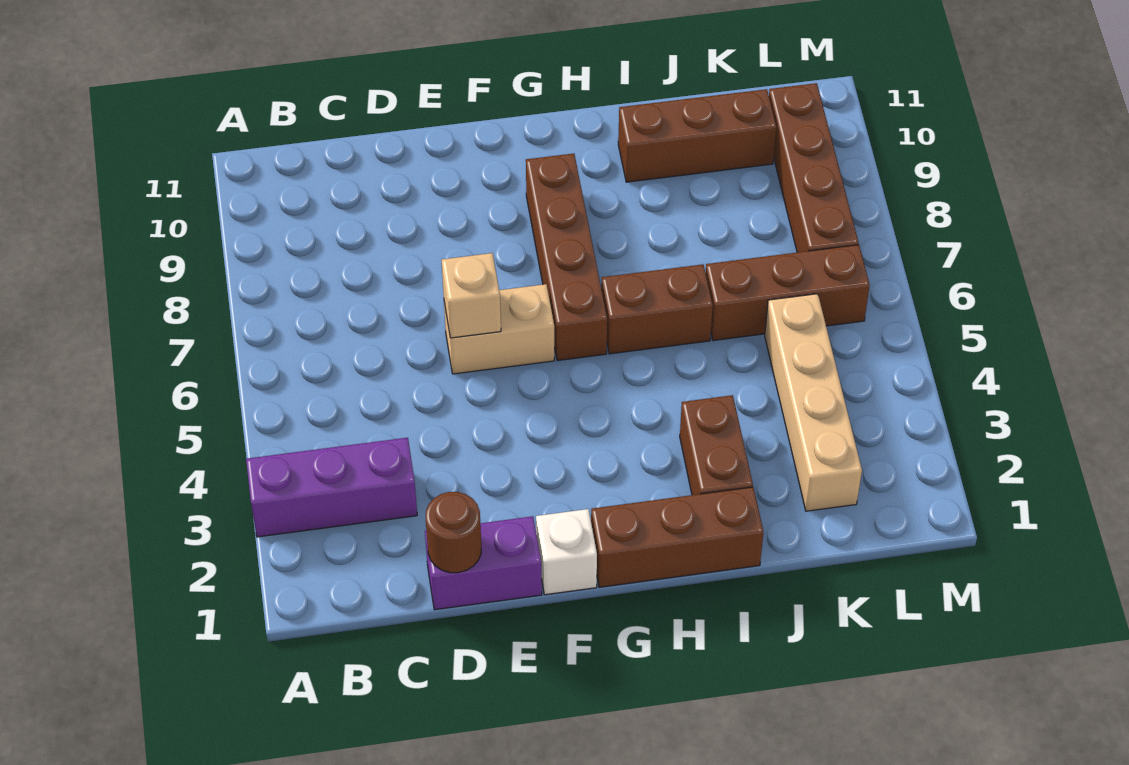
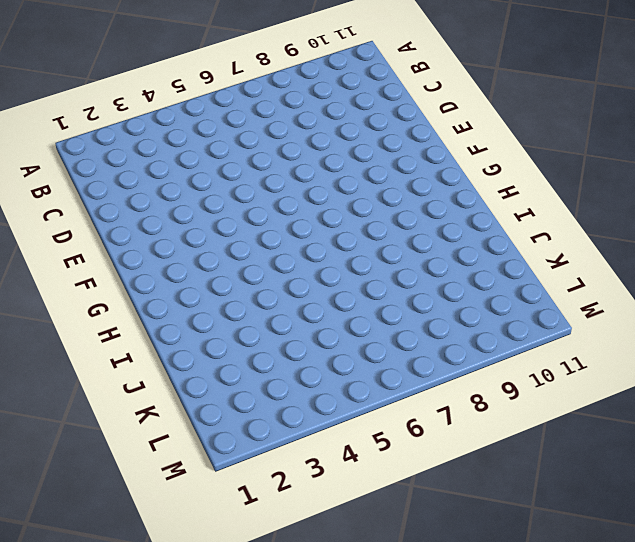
none -> purple brick A3:C3 level 1
none -> purple brick D1:E1 level 1
none -> tan brick E6:F6 level 1

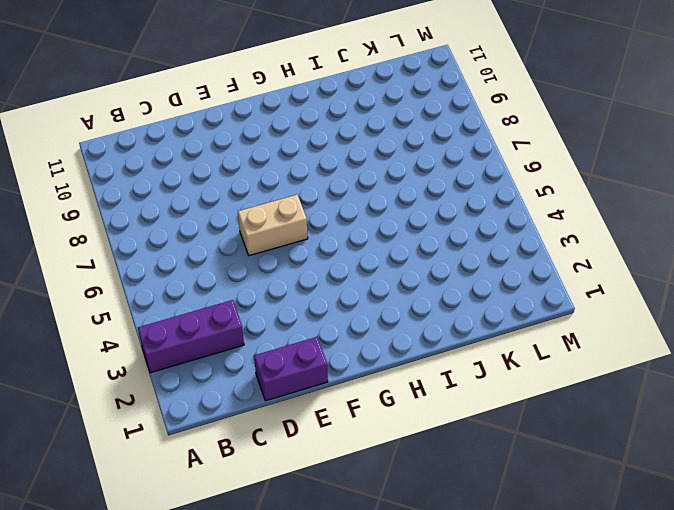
none -> white brick F1 level 1
none -> brown brick G1:I1 level 1
none -> brown brick G6:G9 level 1

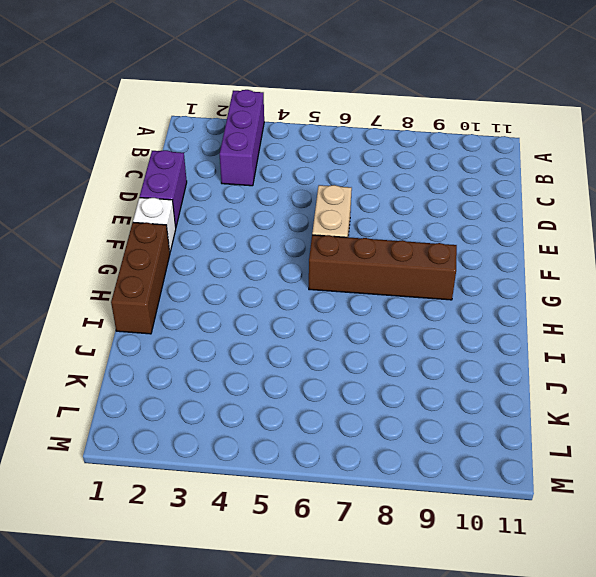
none -> brown brick H6:I6 level 1
none -> brown brick I2:I3 level 1
none -> brown brick I10:K10 level 1

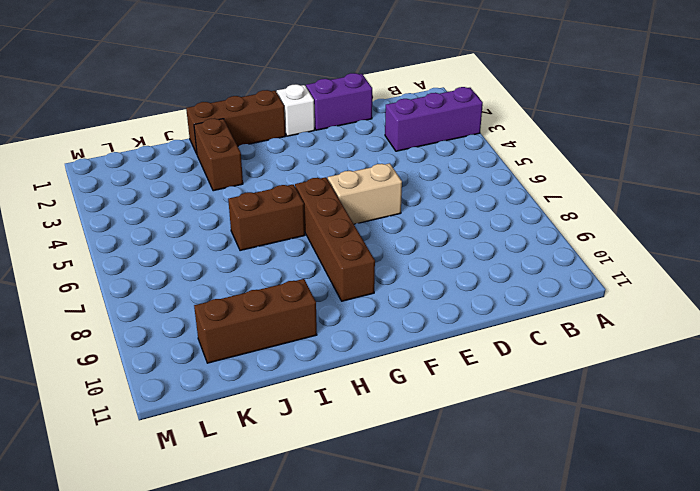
none -> brown brick J6:L6 level 1
none -> tan brick K2:K5 level 1
none -> brown brick L7:L10 level 1

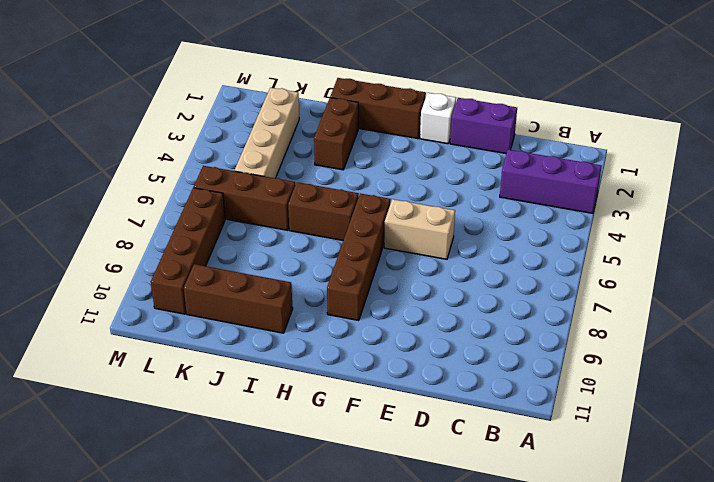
none -> brown round brick D1 level 2
none -> tan brick E6 level 2

